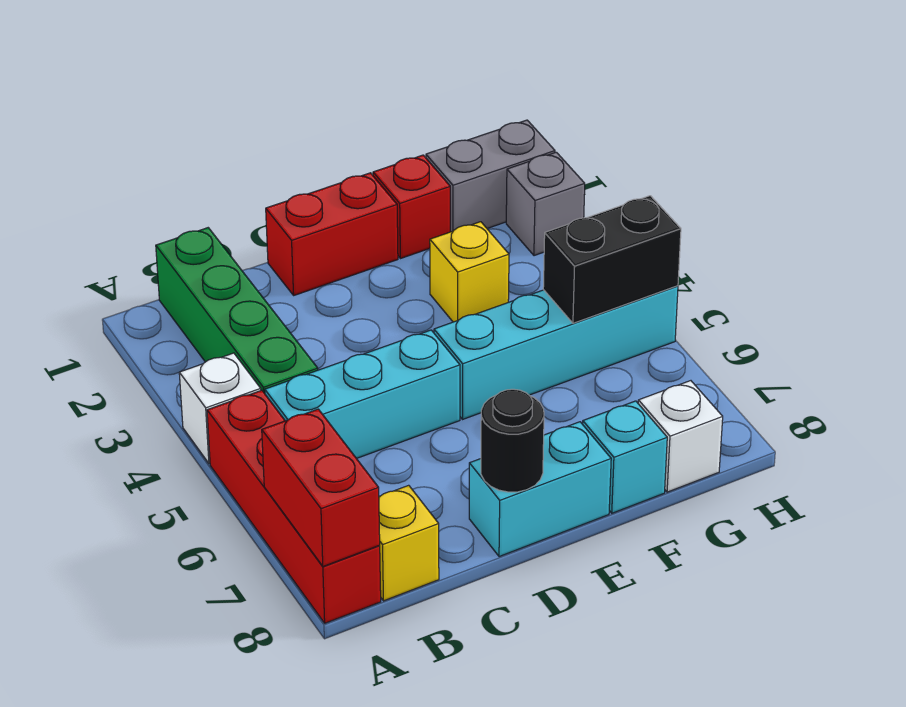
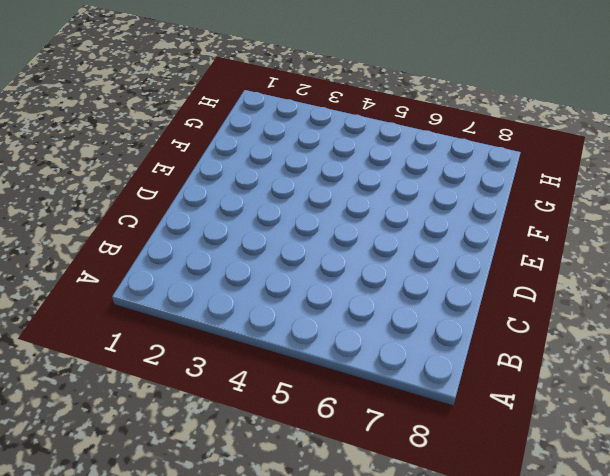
none -> white brick A4 level 1
none -> red brick A5:A8 level 1
none -> green brick B1:B4 level 1

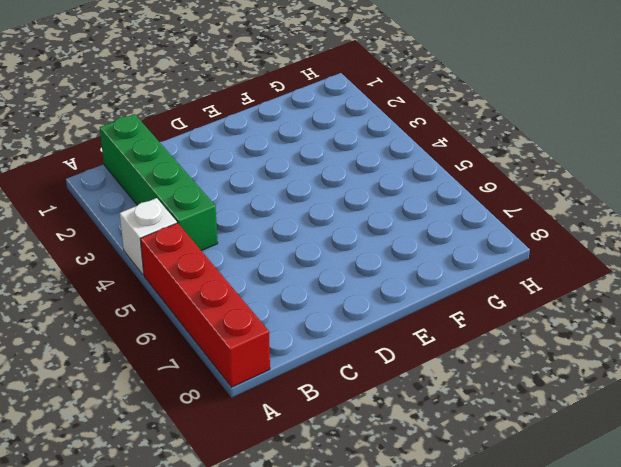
none -> cyan brick B5:D5 level 1
none -> yellow brick B8 level 1
none -> red brick D1:E1 level 1

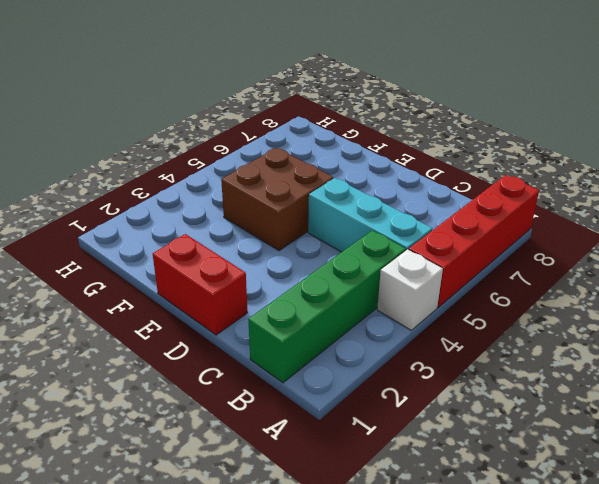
brown brick E4:F5 level 1 -> cyan brick E5:H5 level 1
none -> yellow brick B8 level 1
none -> cyan brick D8:E8 level 1
none -> red brick F1 level 1

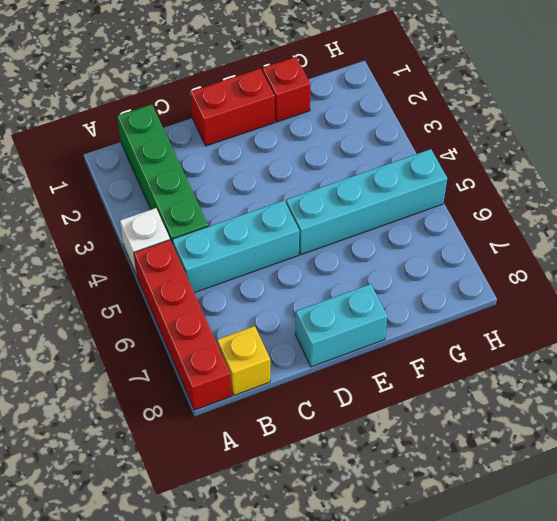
none -> yellow brick F3 level 1
none -> cyan brick F8 level 1
none -> grey brick G1:H1 level 1

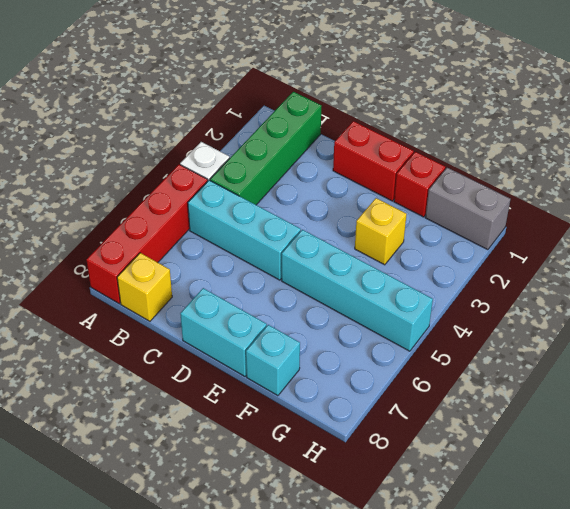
none -> white brick G8 level 1
none -> grey brick H2 level 1
none -> red brick A7:A8 level 2

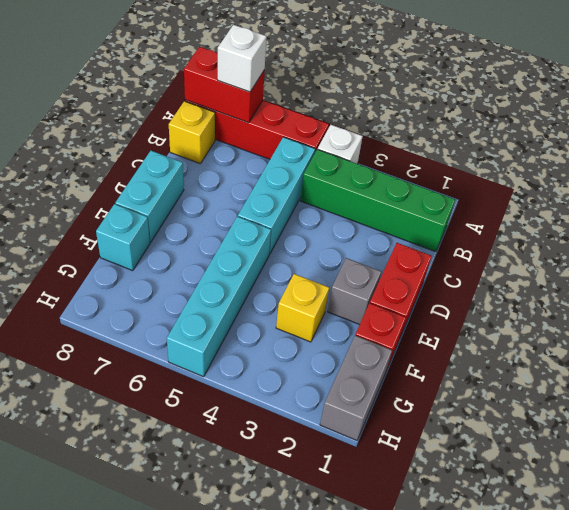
white brick A7 level 3 -> white brick G8 level 1
grey brick E2 level 1 -> grey brick H2 level 1
none -> black round brick D8 level 2
none -> black brick G5:H5 level 2

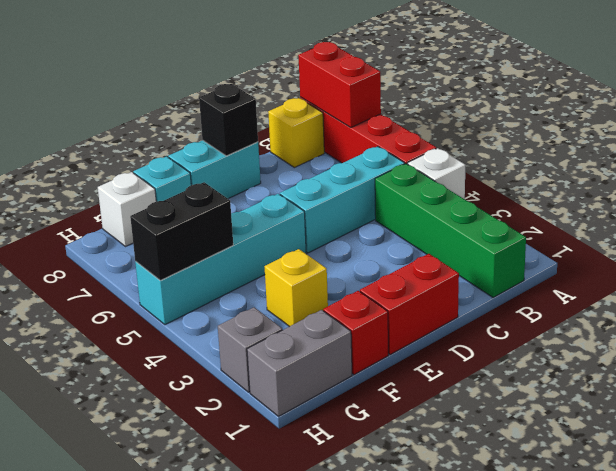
black brick D8 level 2 -> black round brick D8 level 2

